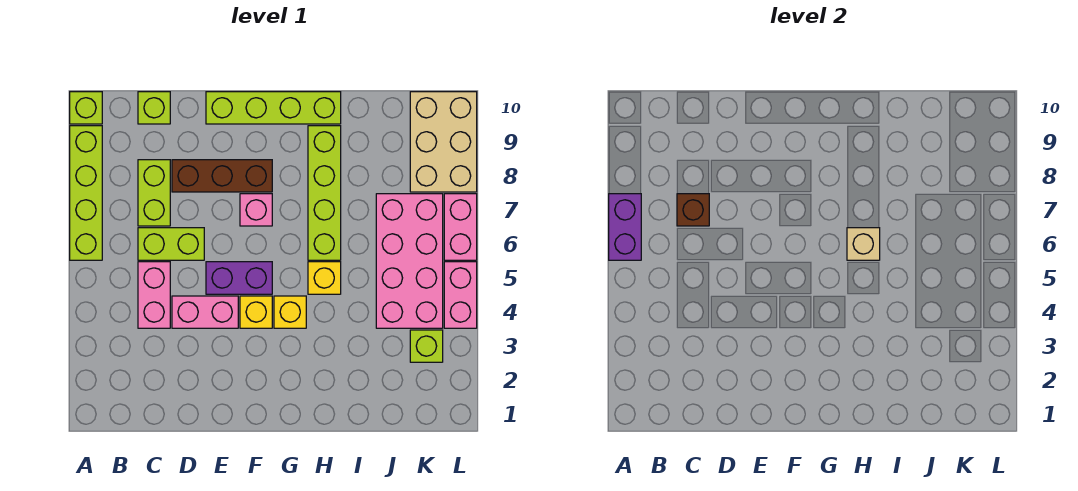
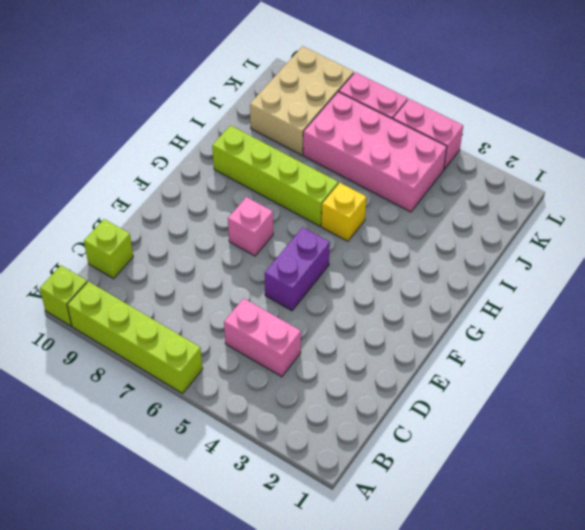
tan brick J8:L9 level 1 -> tan brick K8:L10 level 1
none -> lime brick C6:D6 level 1
none -> lime brick C7:C8 level 1
none -> pink brick D4:E4 level 1

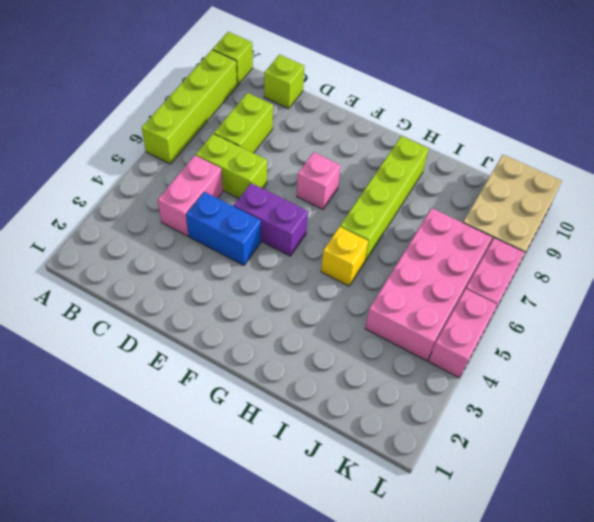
blue brick D4:E4 level 1 -> pink brick D4:E4 level 1
none -> brown brick D8:F8 level 1
none -> lime brick E10:H10 level 1
none -> yellow brick F4 level 1

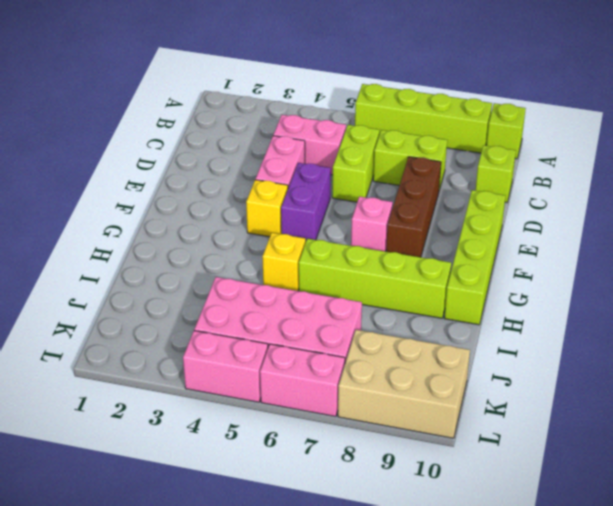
none -> yellow brick G4 level 1
none -> lime brick K3 level 1
none -> purple brick A6:A7 level 2

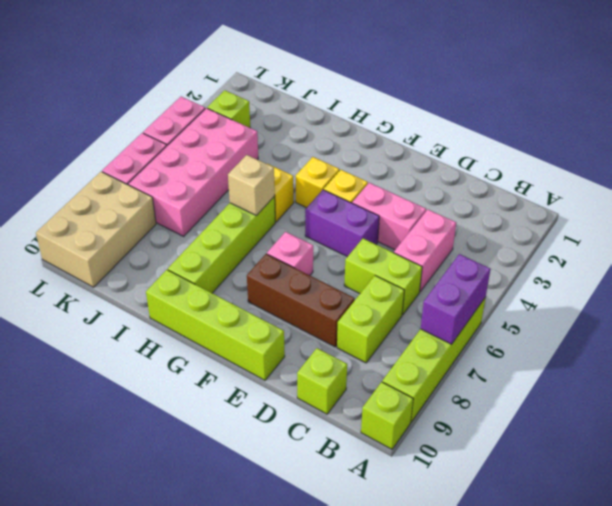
none -> brown brick C7 level 2

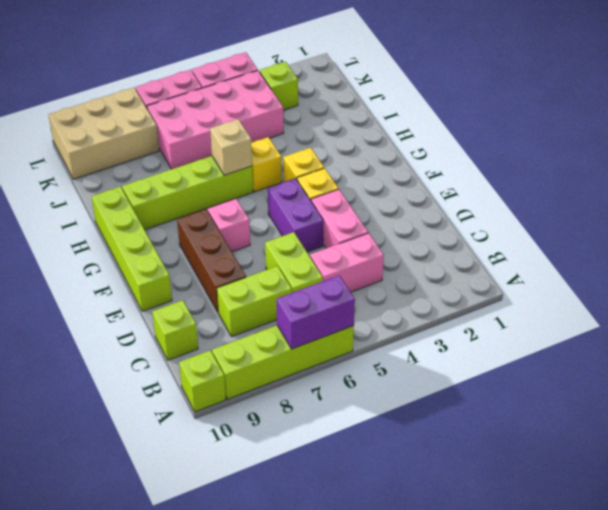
none -> brown brick C7 level 2

